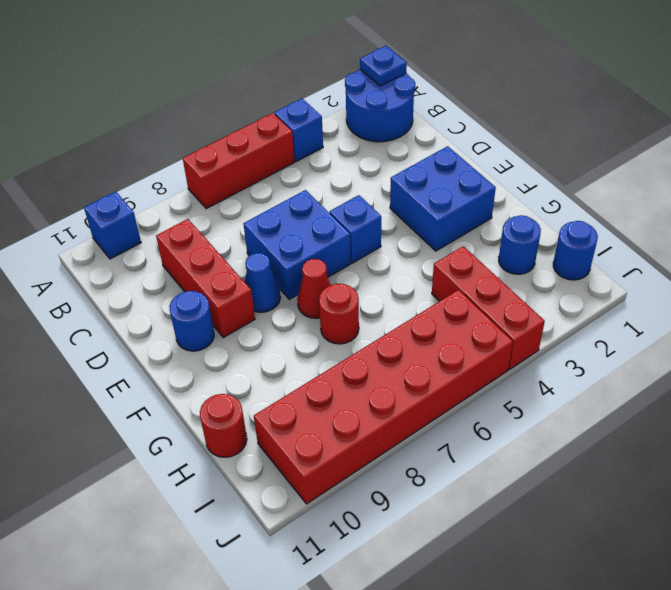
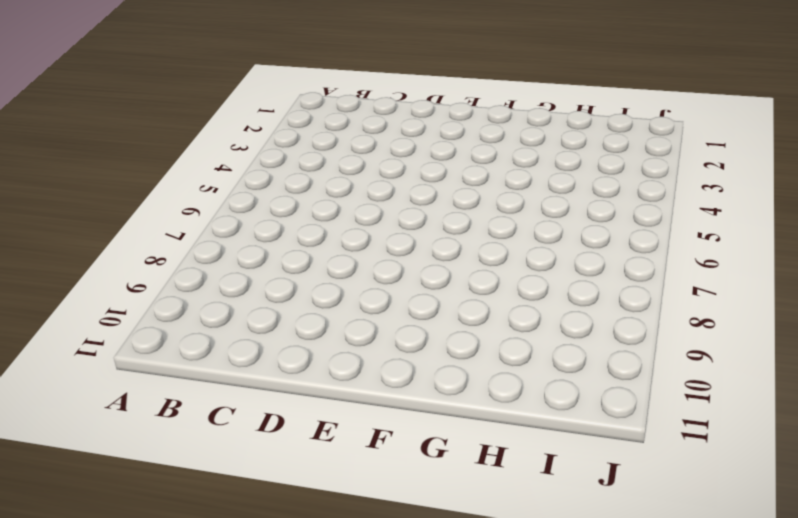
none -> blue round brick A1:B2 level 1
none -> blue brick A4 level 1
none -> red brick A5:A7 level 1

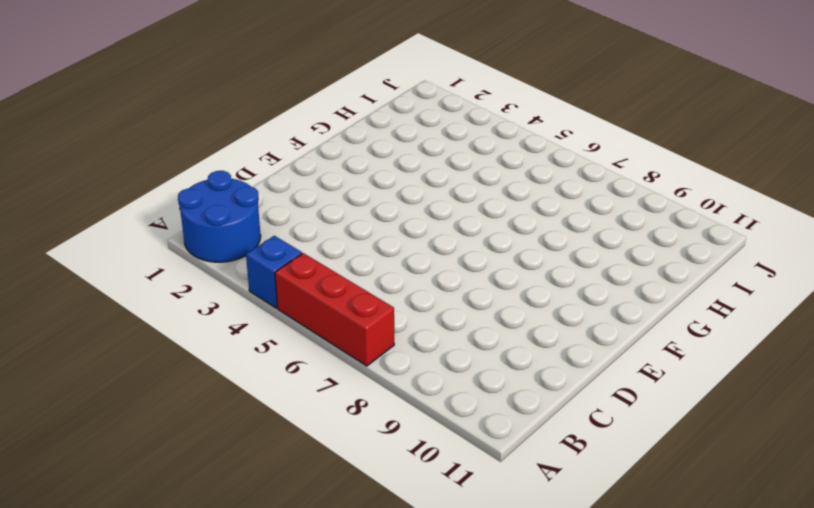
none -> blue brick A10 level 1
none -> red brick C9:E9 level 1
none -> blue brick D6:E7 level 1

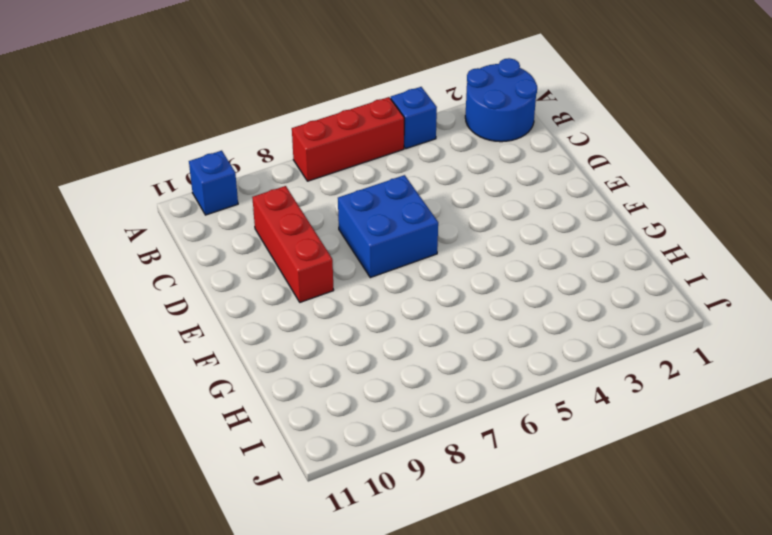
none -> blue brick E2:F3 level 1
none -> blue brick E5 level 1
none -> blue cone E8 level 1

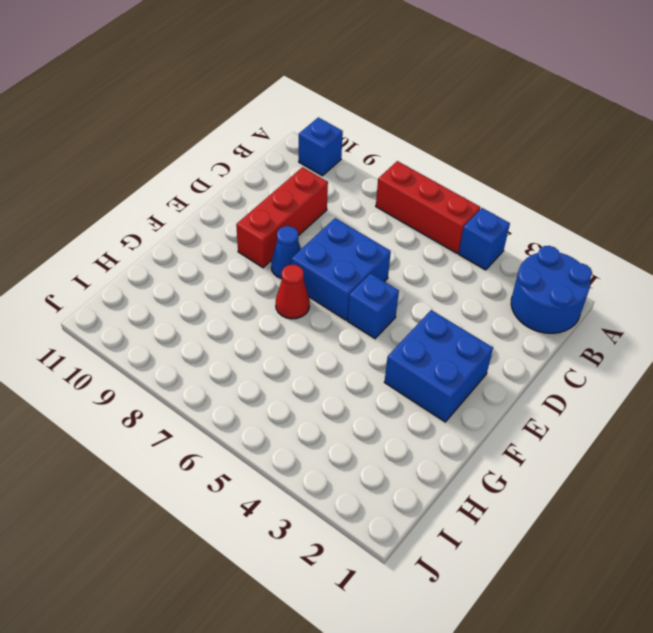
none -> blue round brick E10 level 1
none -> red round brick G7 level 1
none -> blue round brick H2 level 1

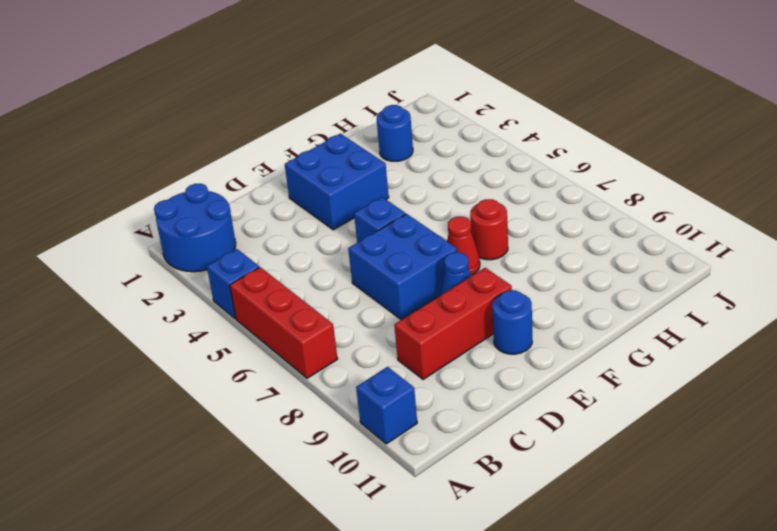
none -> red brick H4:J4 level 1
none -> red round brick H11 level 1
none -> blue round brick I1 level 1

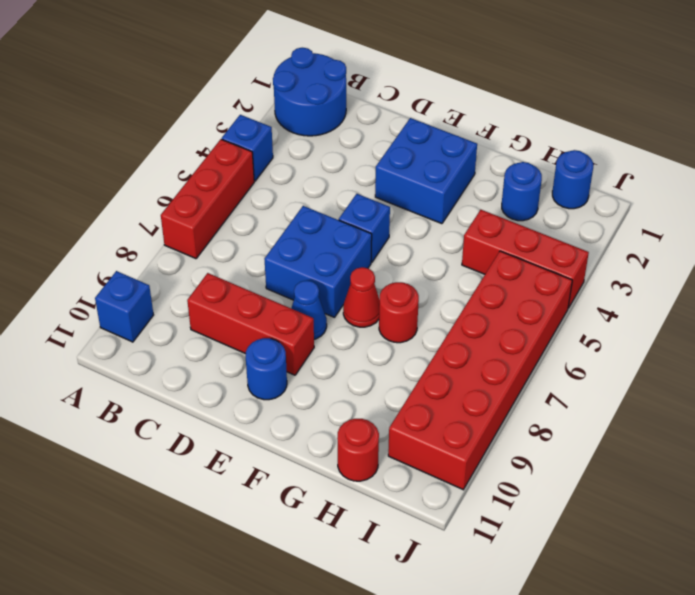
none -> blue plate A1 level 2

